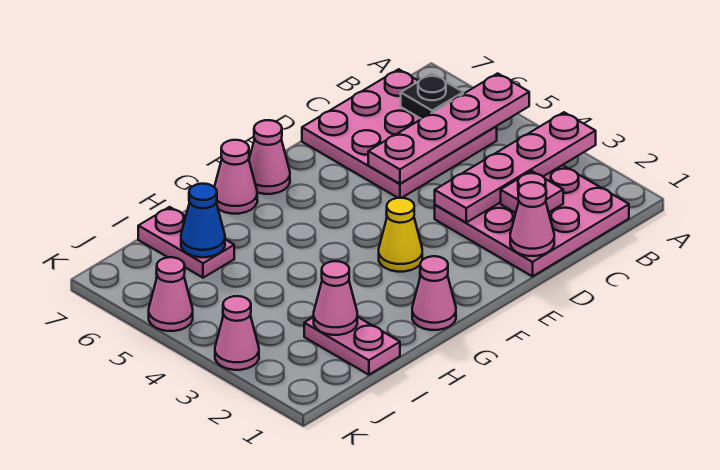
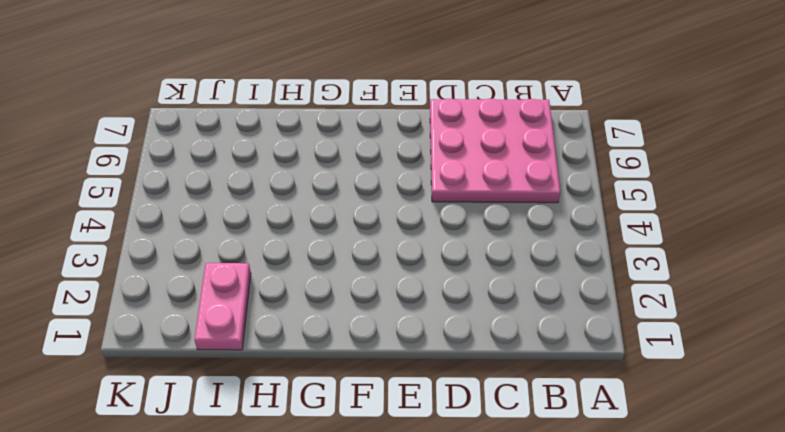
none -> pink plate B1:D3 level 1
none -> yellow cone F3 level 1
none -> pink cone F7 level 1

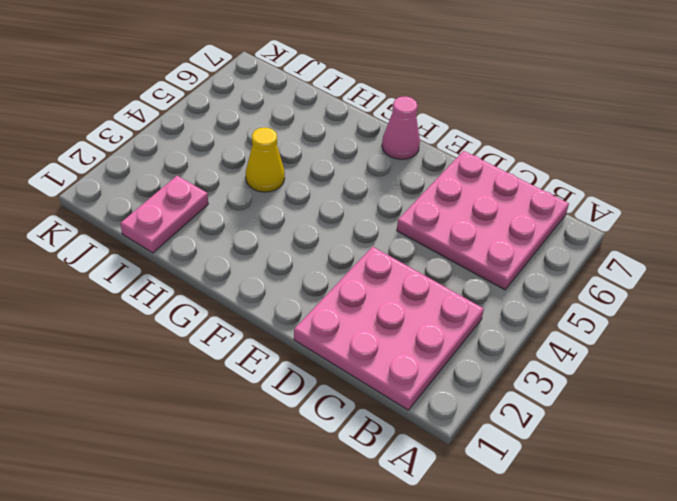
yellow cone H4 level 1 -> yellow cone F3 level 1
none -> pink cone G1 level 1
none -> pink cone G7 level 1
none -> pink plate I6:I7 level 1

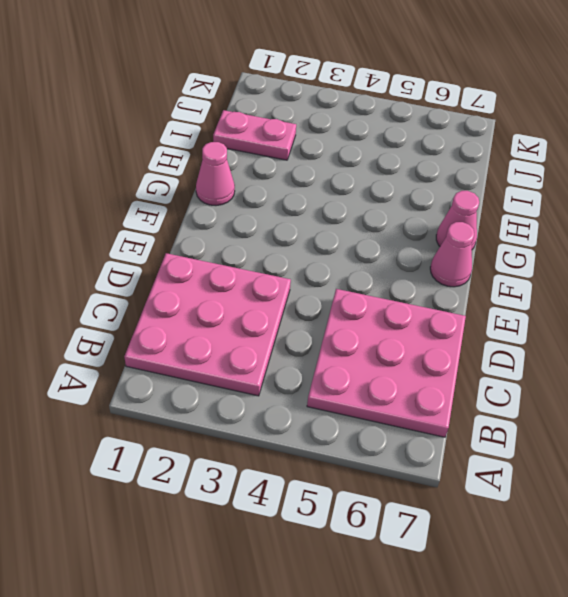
none -> yellow cone F3 level 1
none -> pink plate I6:I7 level 1
none -> pink cone K3 level 1

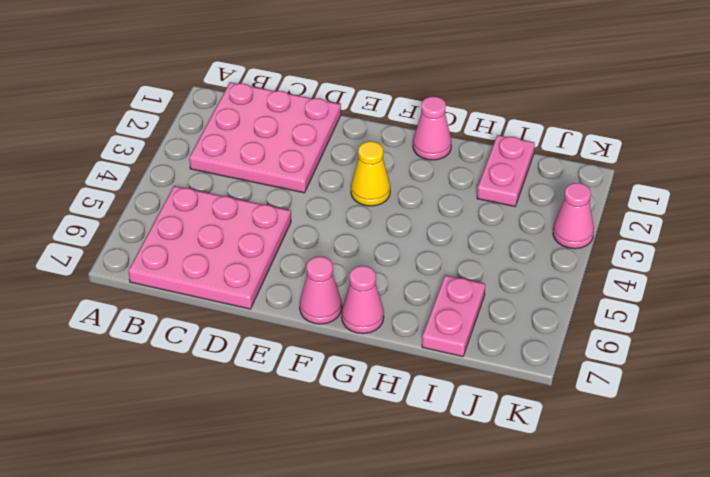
none -> pink cone K5 level 1
none -> pink plate A3:D3 level 2
none -> pink plate A5:D5 level 2

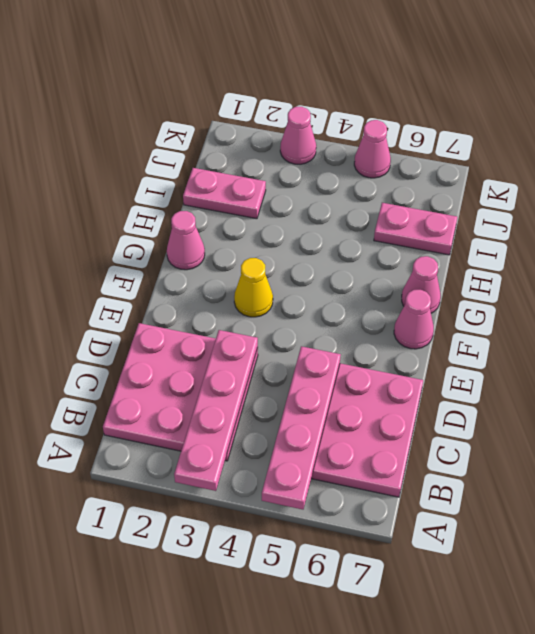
none -> black plate B6 level 2
none -> pink plate C2 level 2
none -> pink cone D1 level 2

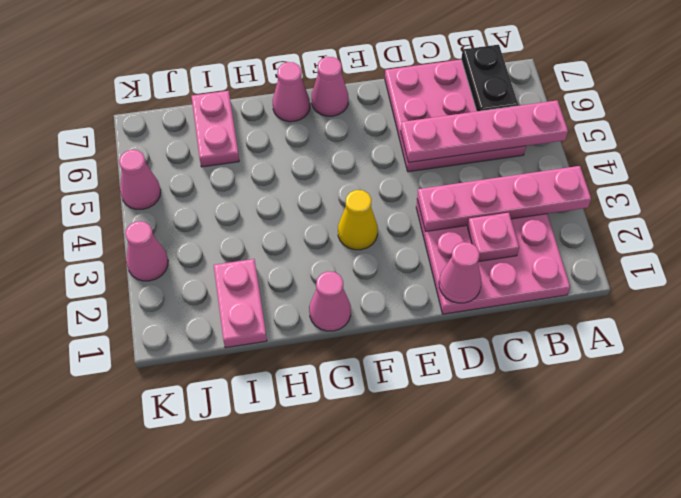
black plate B6:B7 level 2 -> black plate B6 level 2
none -> pink cone I2 level 2
none -> blue cone I6 level 2

